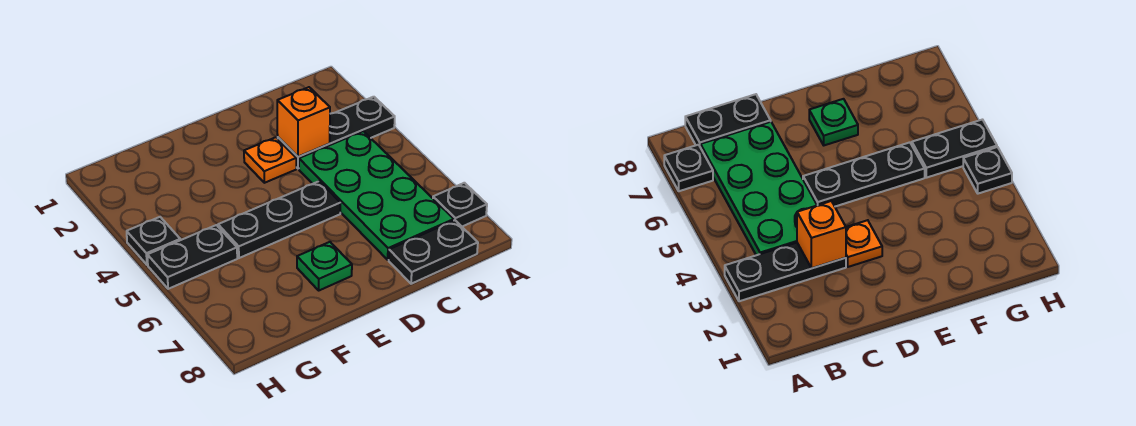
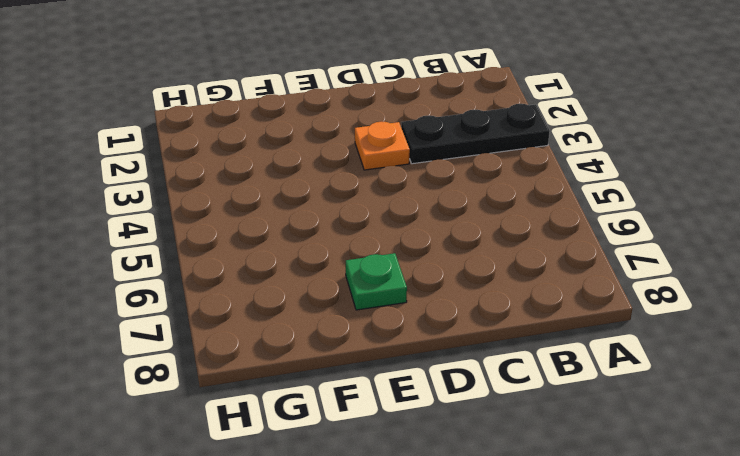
none -> black plate A7 level 1
none -> green plate B4:C7 level 1

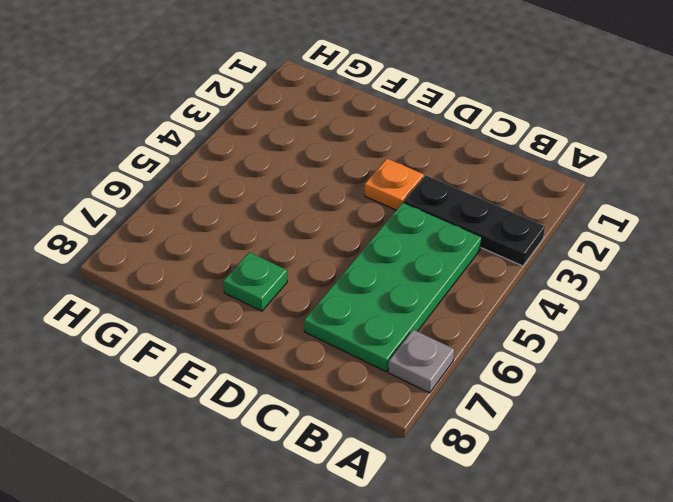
grey plate A7 level 1 -> black plate A7 level 1
none -> black plate B8:C8 level 1
none -> black plate D5:F5 level 1

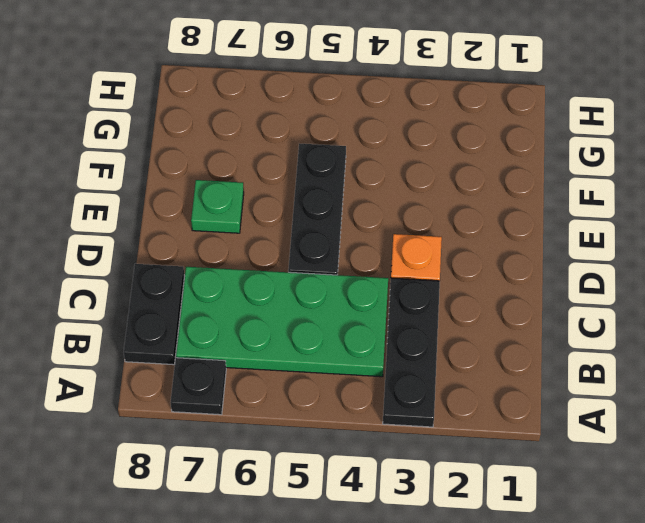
none -> black plate G5:H5 level 1
none -> black plate H4 level 1

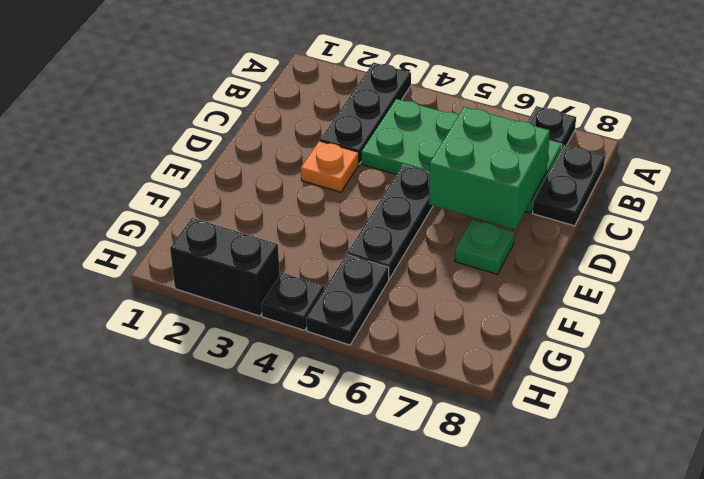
green brick C6:D7 level 2 -> none
black brick H2:H3 level 1 -> none
none -> orange brick C3 level 2

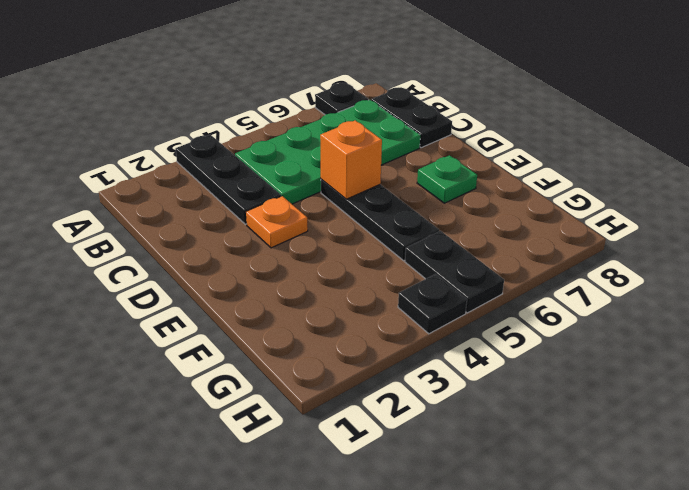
orange brick D5 level 2 -> orange brick C3 level 2

